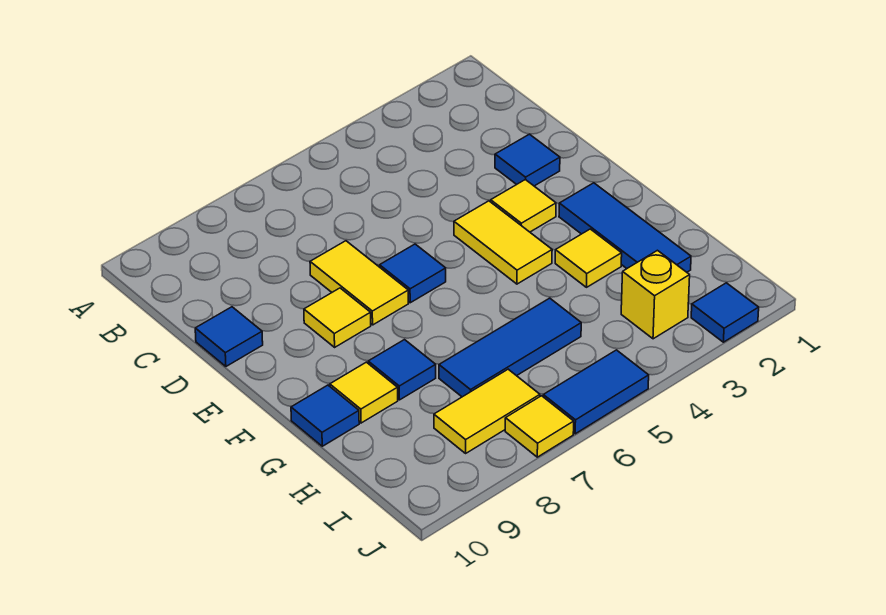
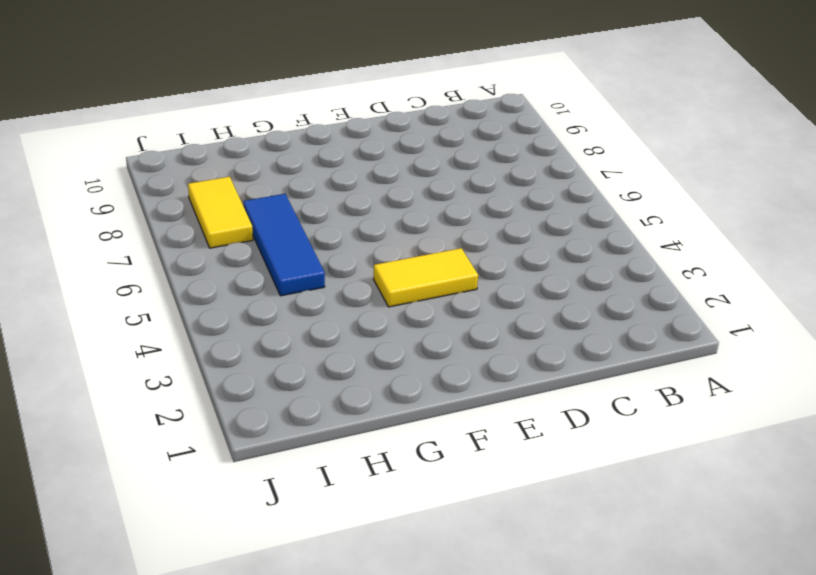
none -> blue tile D2 level 1
none -> yellow tile D7:E7 level 1
none -> blue tile D10 level 1

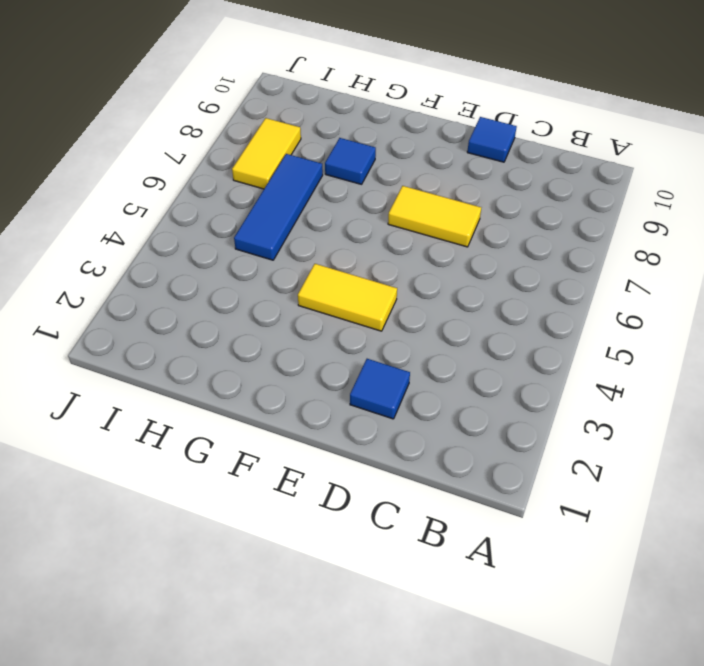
none -> yellow tile E3 level 1
none -> blue tile E6 level 1
none -> yellow tile E8 level 1

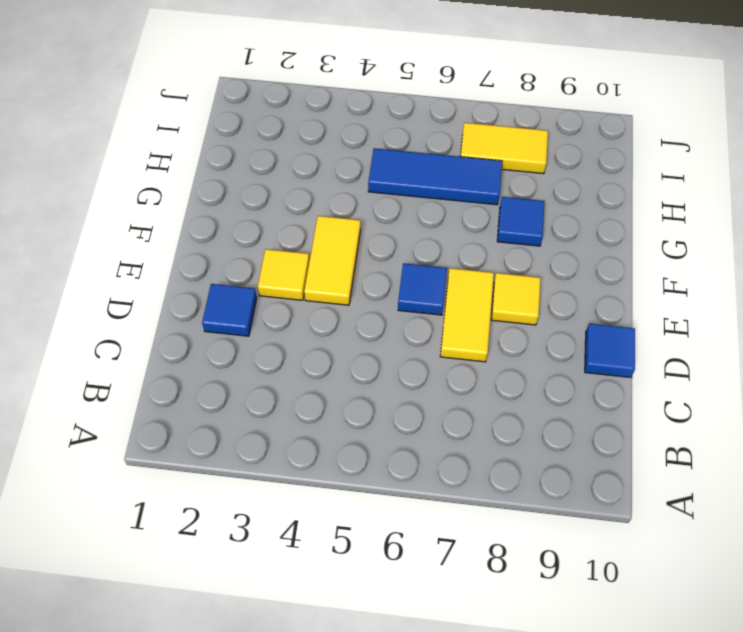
none -> blue tile F2:H2 level 1
none -> yellow tile G3 level 1
none -> yellow tile G9 level 1

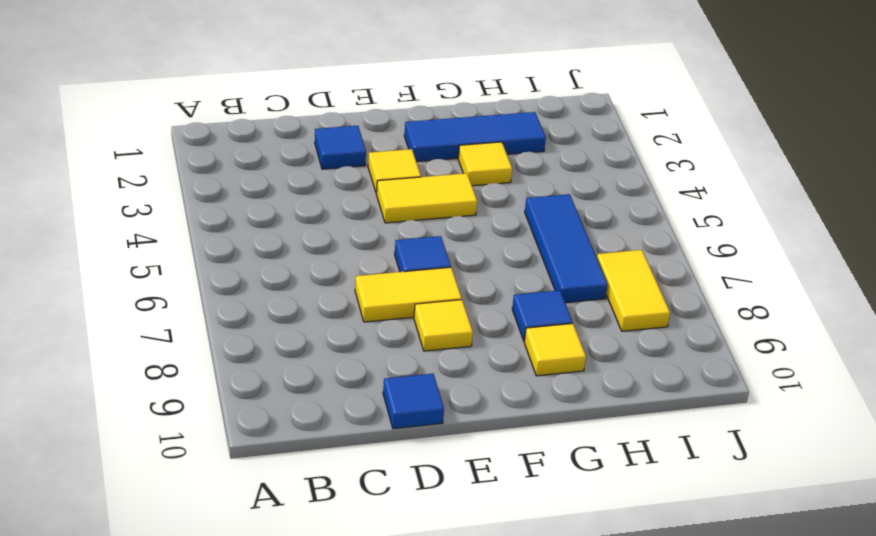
none -> blue tile G10 level 1
none -> yellow brick I3 level 1
none -> blue tile J2 level 1

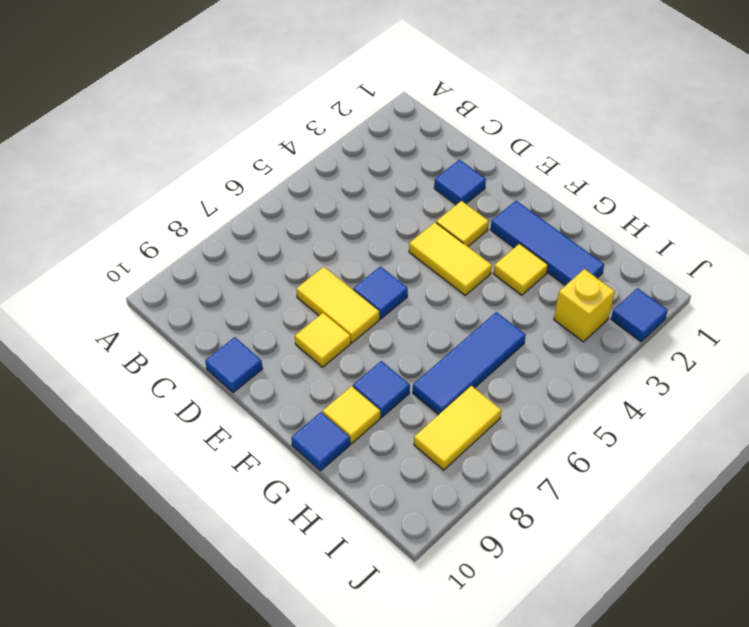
none -> blue tile J5:J6 level 1
none -> yellow tile J7 level 1

